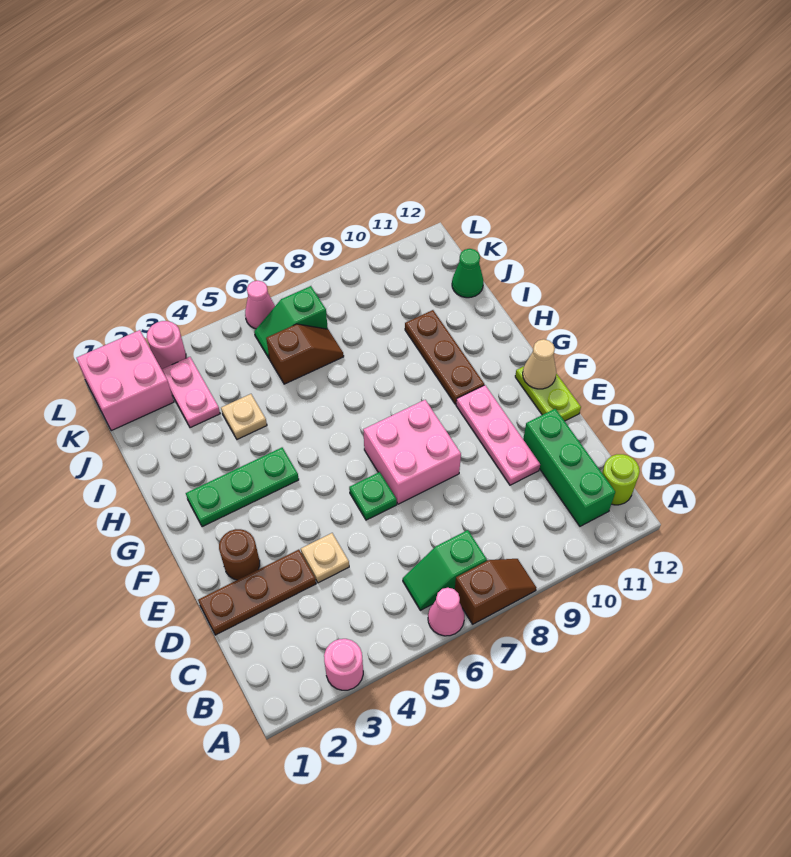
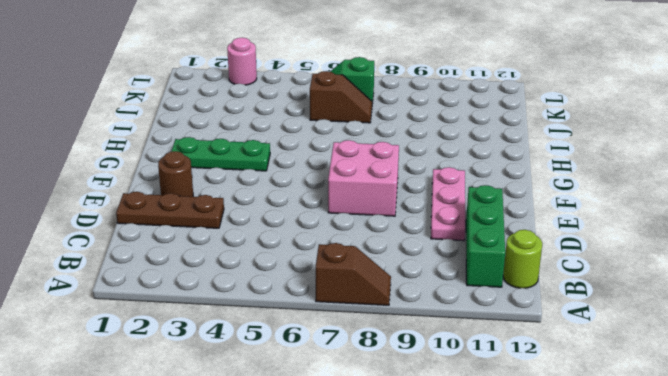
none -> pink round brick A3 level 1
none -> pink cone A6 level 1
none -> green slope B6:B7 level 1 top 7

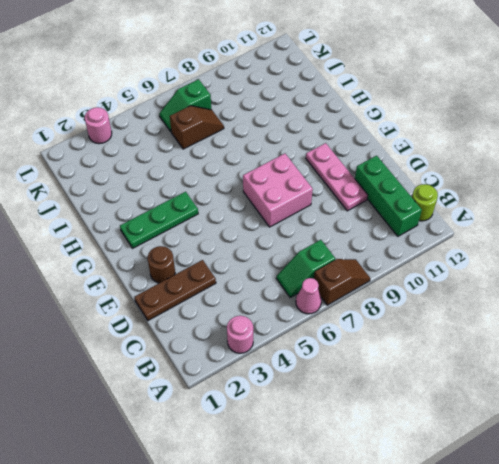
none -> tan plate D4 level 1
none -> green plate E6 level 1
none -> lime plate E12:F12 level 1

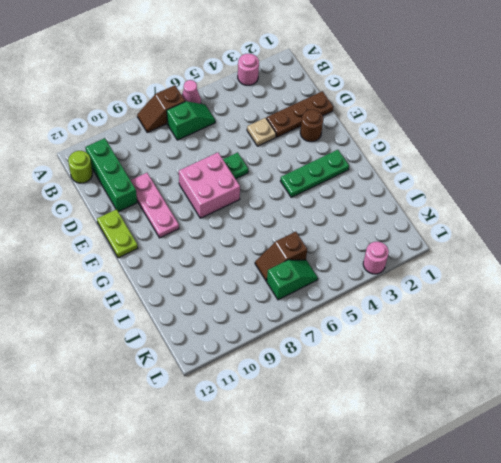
none -> brown plate G10:I10 level 1
none -> tan plate I4 level 1
none -> pink plate J3:K3 level 1

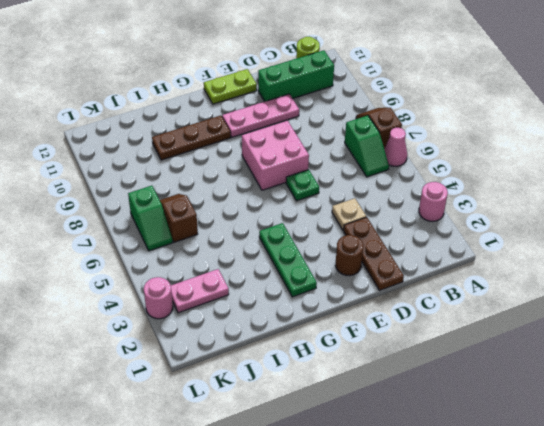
none -> tan plate I4 level 1
none -> green cone J12 level 1
none -> pink brick K1:L2 level 1

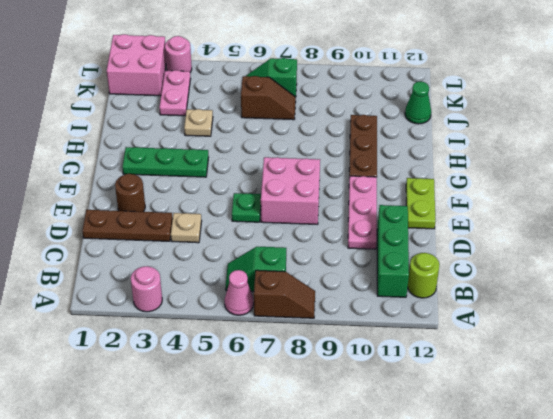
none -> pink cone L6 level 1
none -> tan cone F12 level 2

